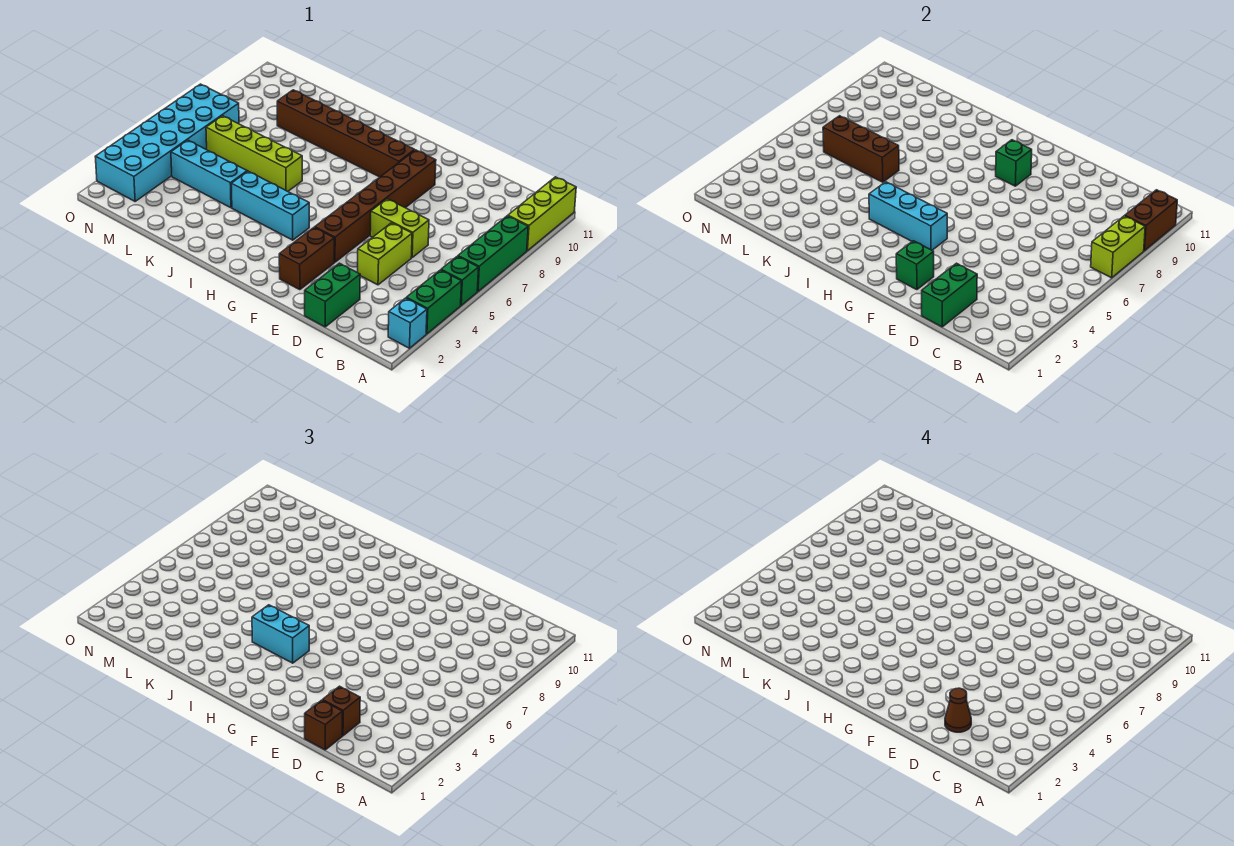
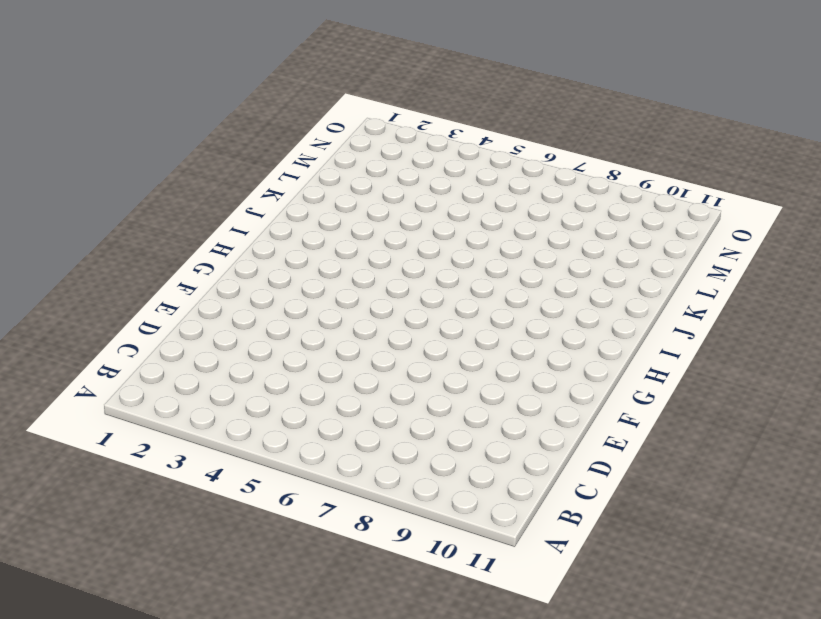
none -> cyan brick A2 level 1
none -> green brick A3:A4 level 1
none -> green brick A5 level 1

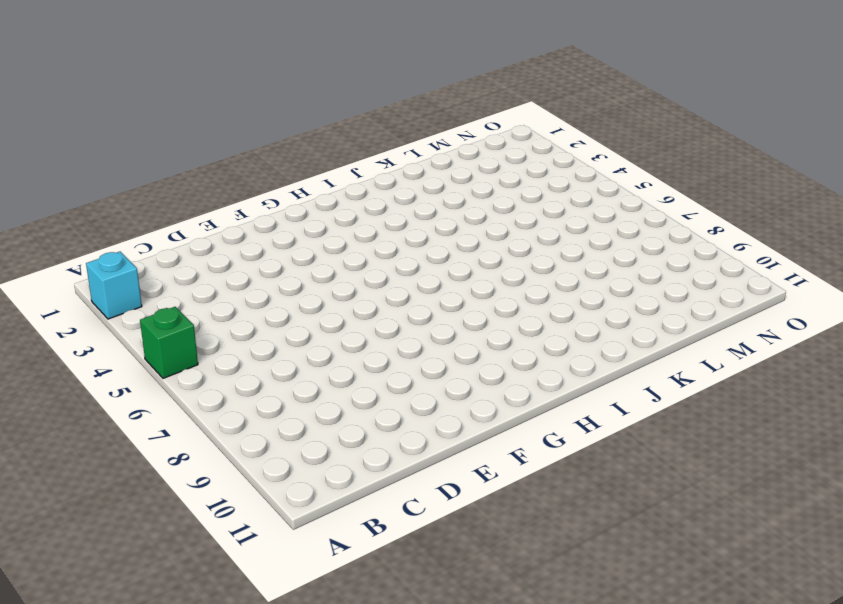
none -> green brick A3:A4 level 1
none -> green brick A6:A8 level 1
none -> lime brick A9:A11 level 1

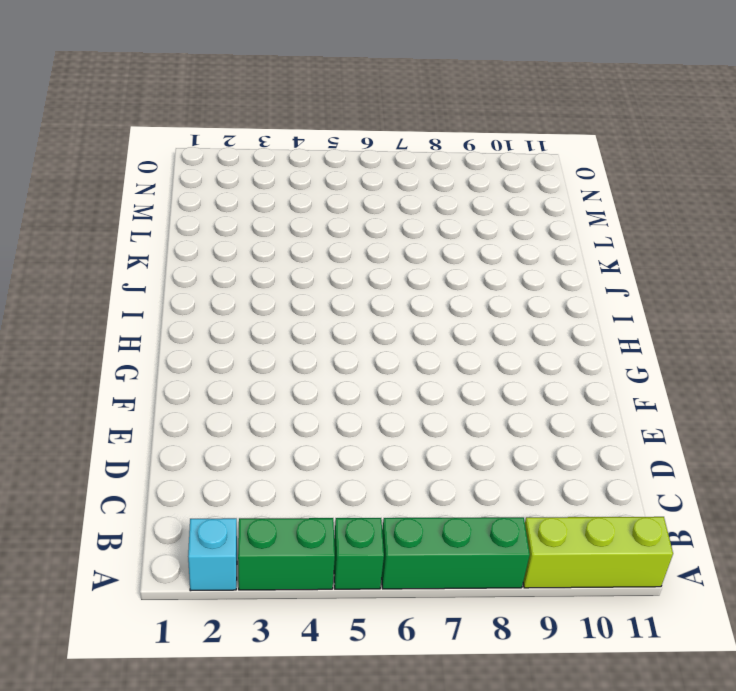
none -> green brick D1:D2 level 1
none -> lime brick D4:D5 level 1
none -> lime brick D6:E6 level 1

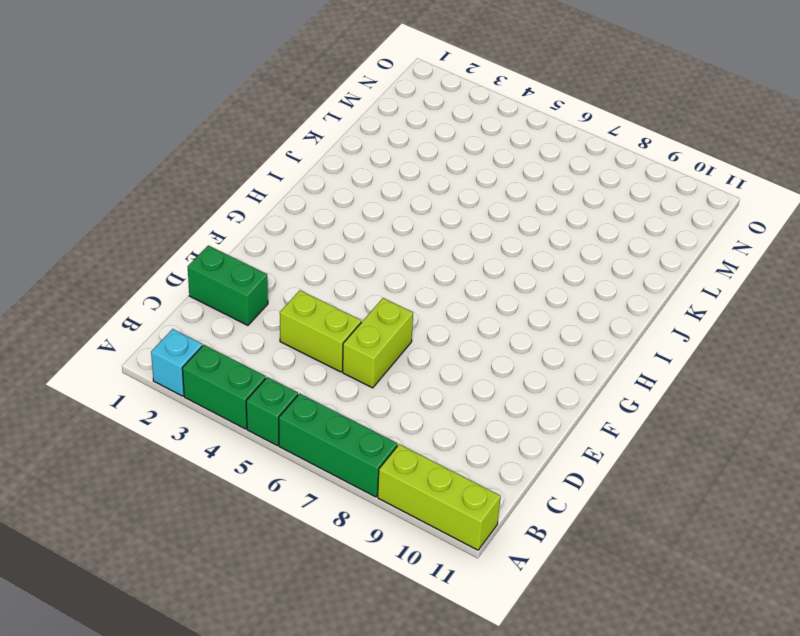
none -> brown brick F2:F3 level 1
none -> brown brick F4:F9 level 1
none -> brown brick G9:L9 level 1

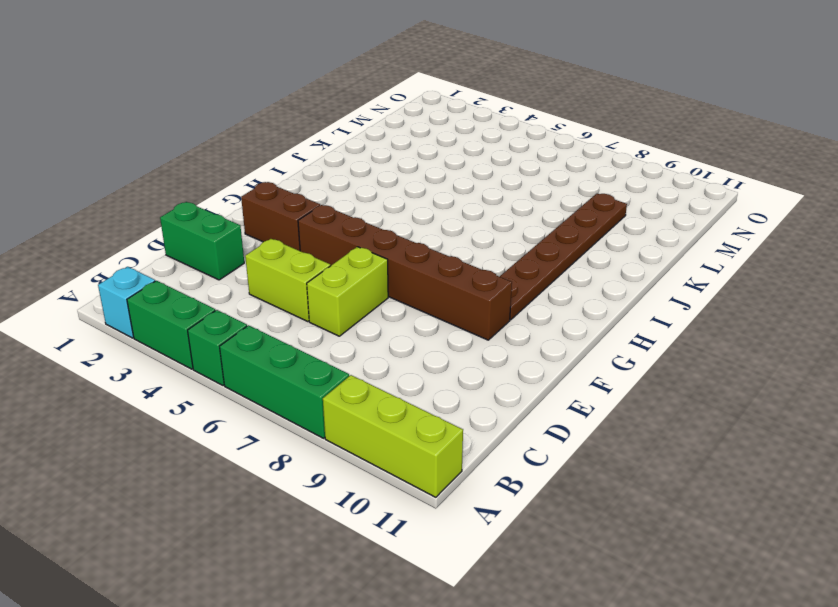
brown plate G9:L9 level 1 -> brown brick G9:L9 level 1
none -> cyan brick H4:J4 level 1
none -> lime brick J6:M6 level 1
none -> cyan brick K4:M4 level 1

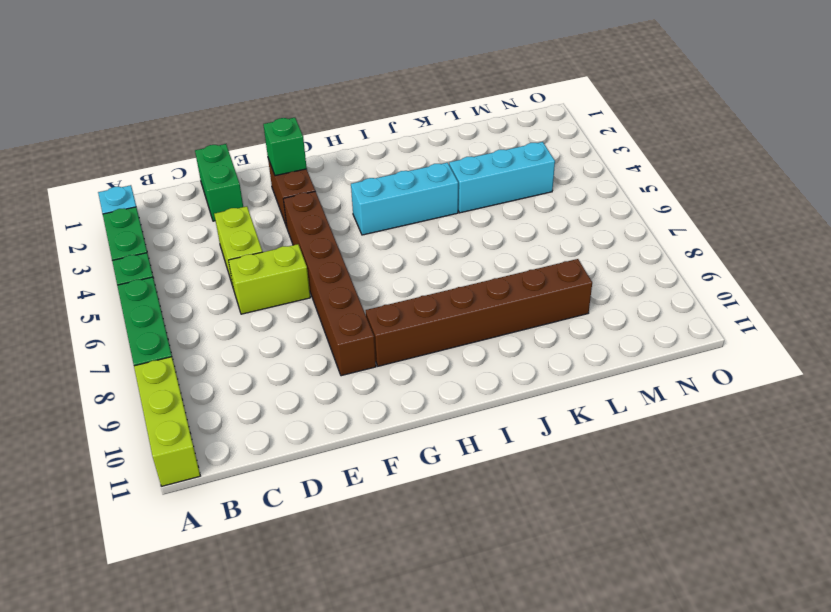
none -> lime brick J6:M6 level 1
none -> cyan brick N2:O7 level 1
none -> lime brick A7:A8 level 2

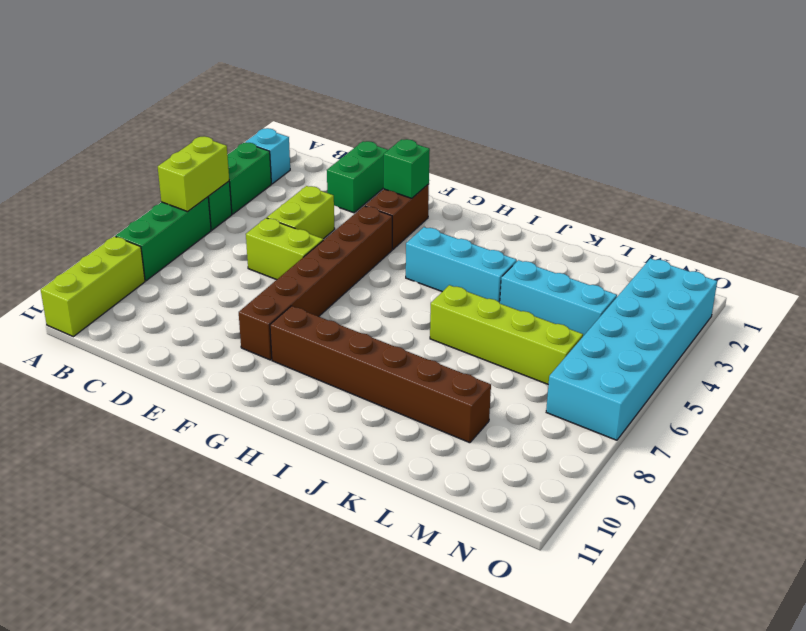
lime brick A5:A6 level 2 -> lime brick A7:A8 level 2
none -> brown brick A9:A10 level 2
none -> green brick D1:D2 level 2
none -> cyan brick G4:I4 level 2

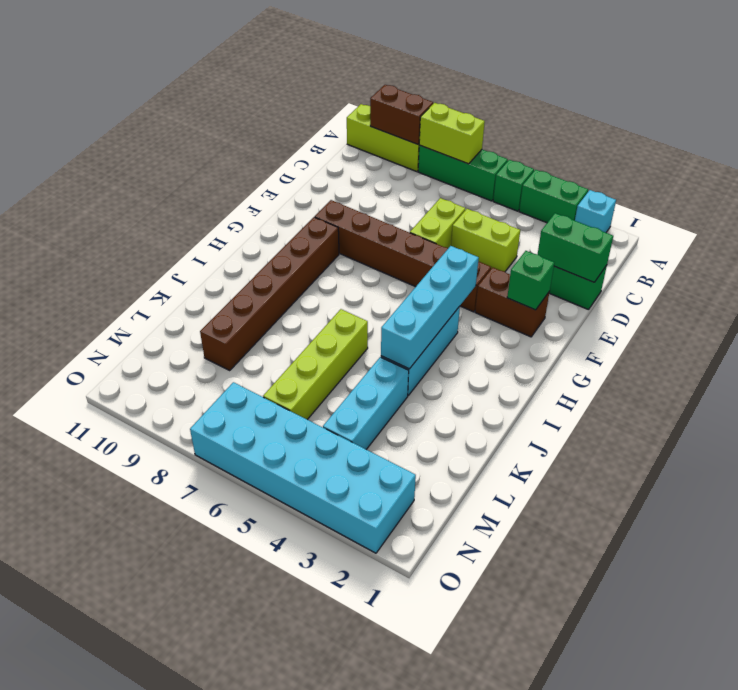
cyan brick G4:J4 level 2 -> cyan brick G4:I4 level 2
none -> green brick G9 level 2
none -> brown brick K6:M6 level 2
none -> brown brick D1 level 3

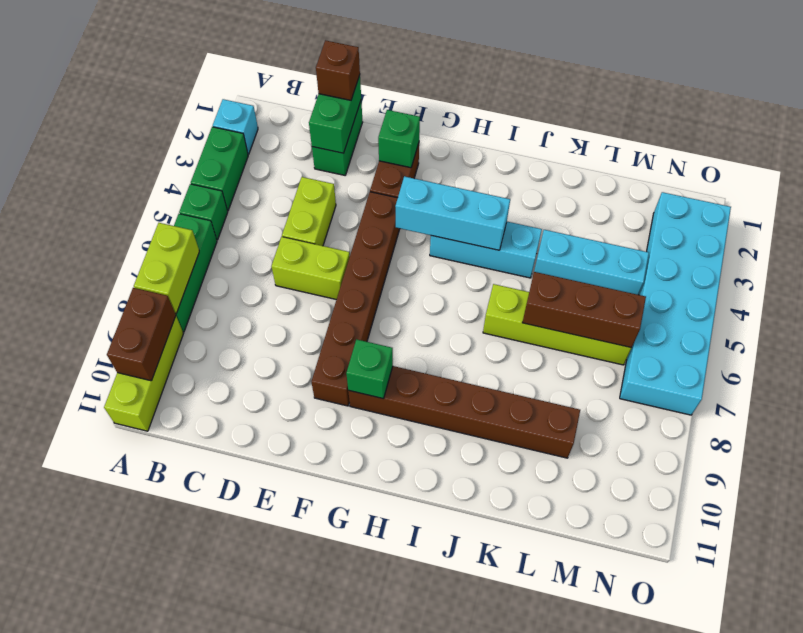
none -> brown brick D2 level 3
none -> cyan brick H4:I4 level 3
none -> brown cone D2 level 4

